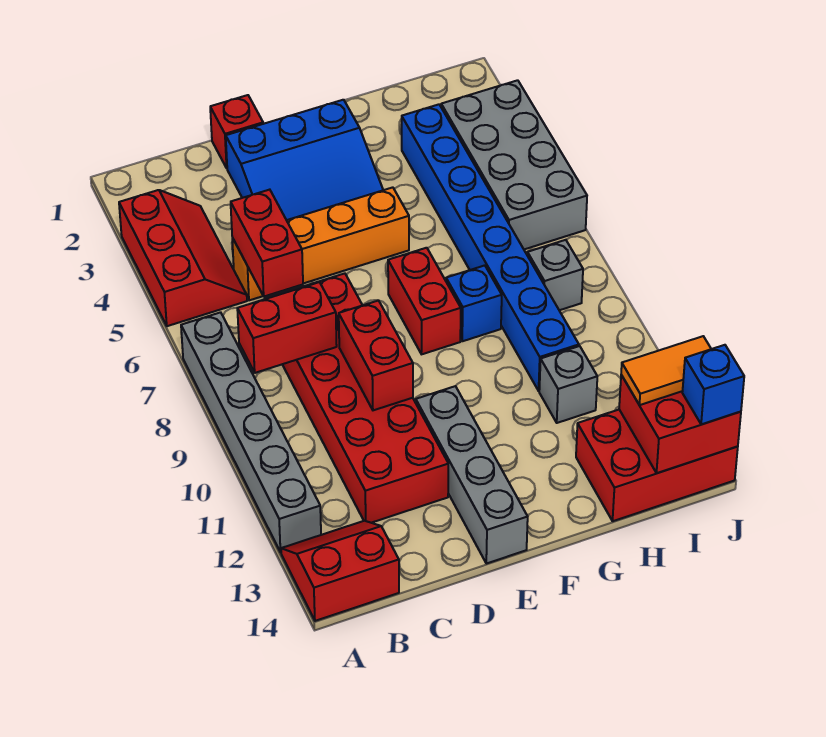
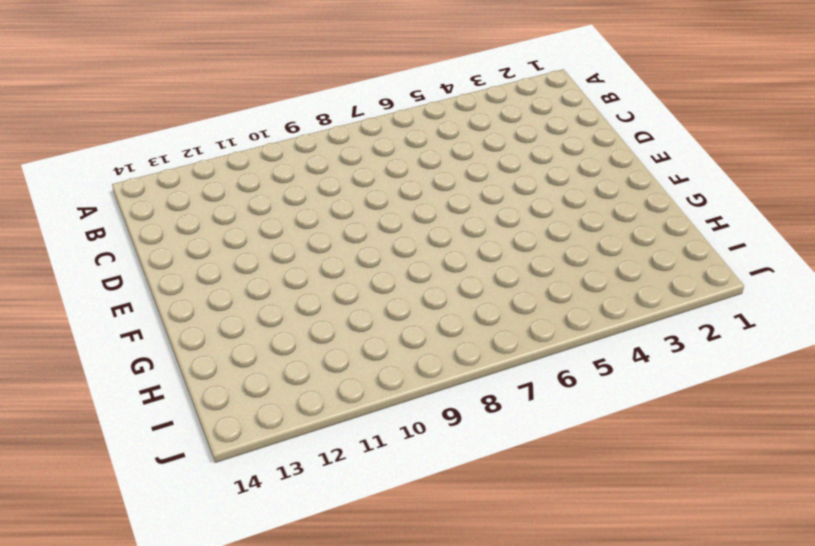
none -> red slope A3:B5 level 1 top A
none -> grey brick A7:A12 level 1
none -> red slope A13:B14 level 1 top 14

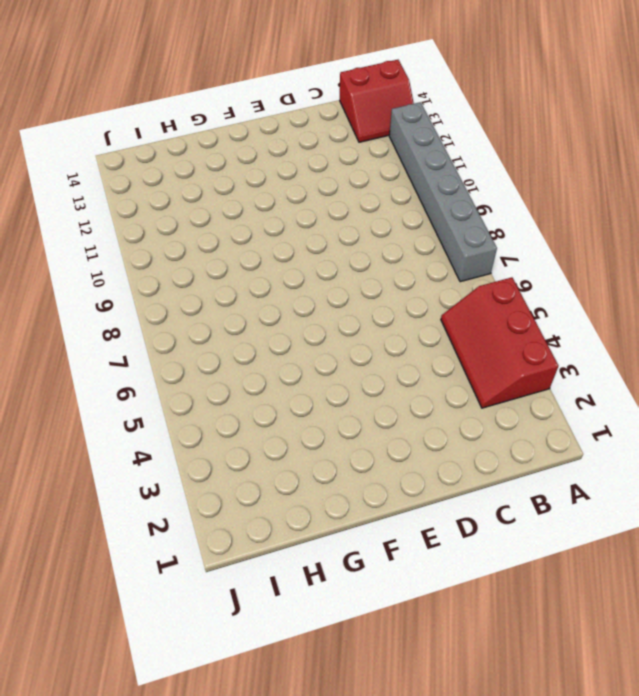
none -> orange brick C5:F5 level 1
none -> red brick C7:D12 level 1
none -> red brick D1 level 1

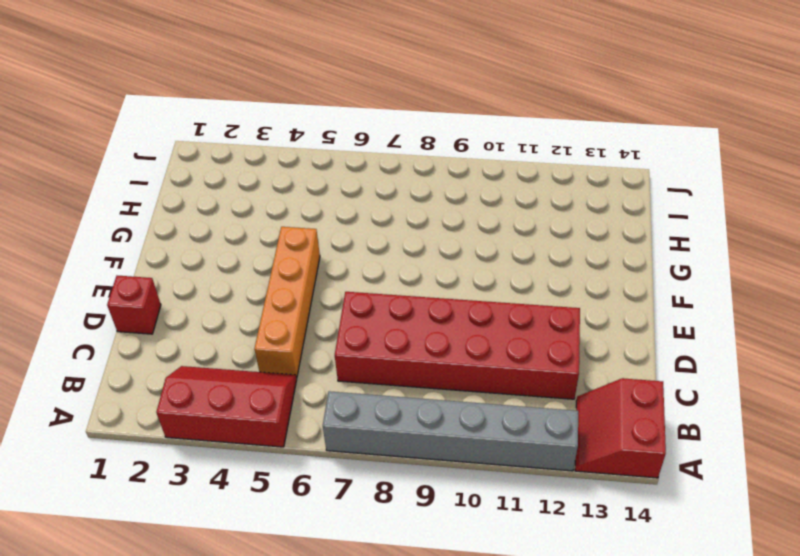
none -> blue slope D2:F4 level 1 top 2
none -> grey brick E11:E14 level 1
none -> red brick F7:F8 level 1

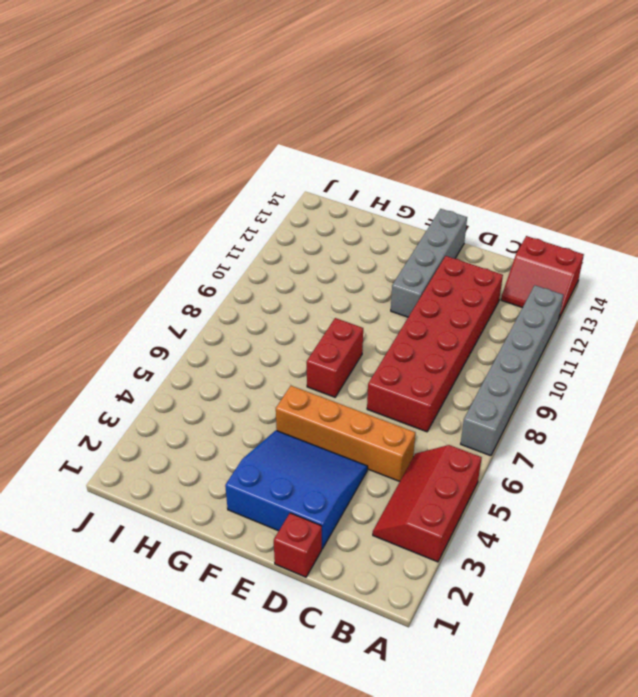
none -> blue brick G8 level 1
none -> blue brick H3:H10 level 1
none -> grey brick H11 level 1

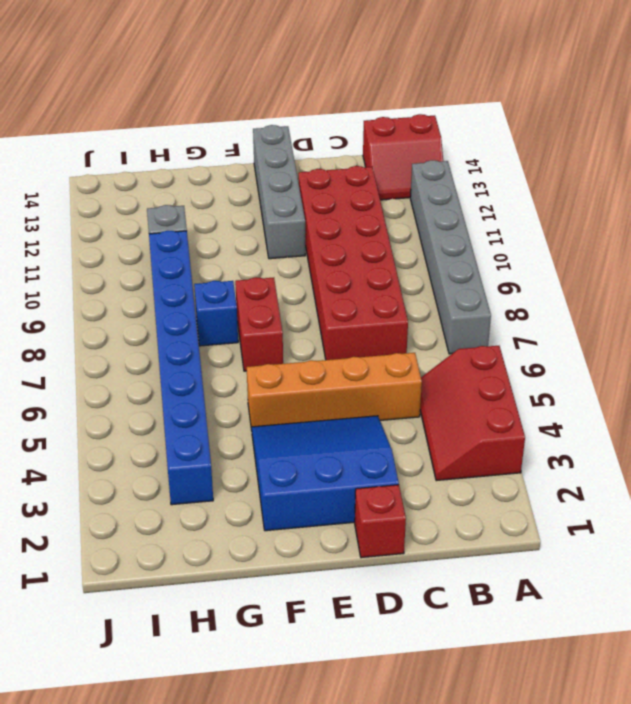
none -> red brick H13:J14 level 1
none -> grey brick I3:J6 level 1
none -> grey brick I8 level 1

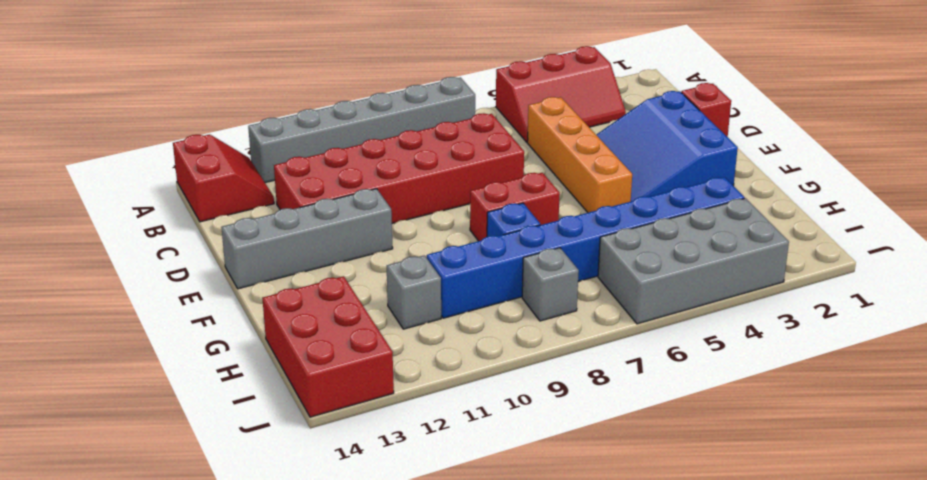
none -> red brick B8:C8 level 2
none -> red brick C5:C6 level 2
none -> red brick D9:D10 level 2

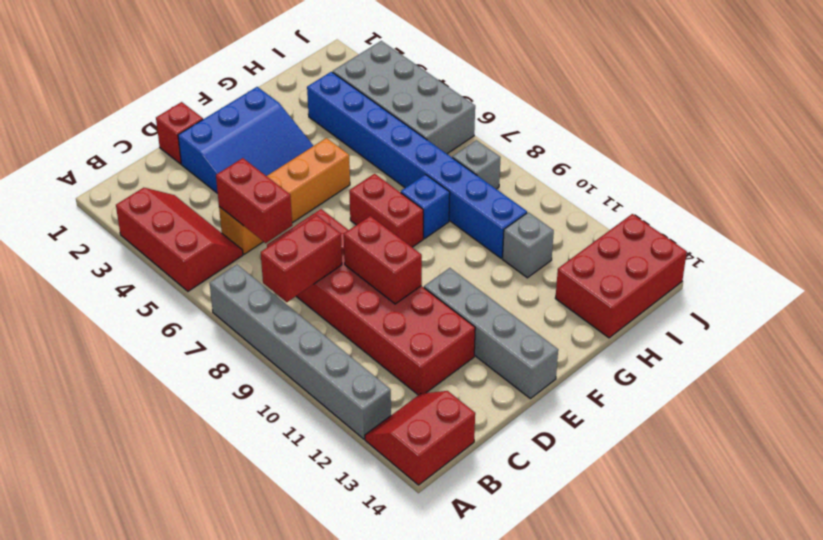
none -> red brick I13:J14 level 2
none -> orange tile I13:J13 level 3
none -> blue brick J14 level 3

